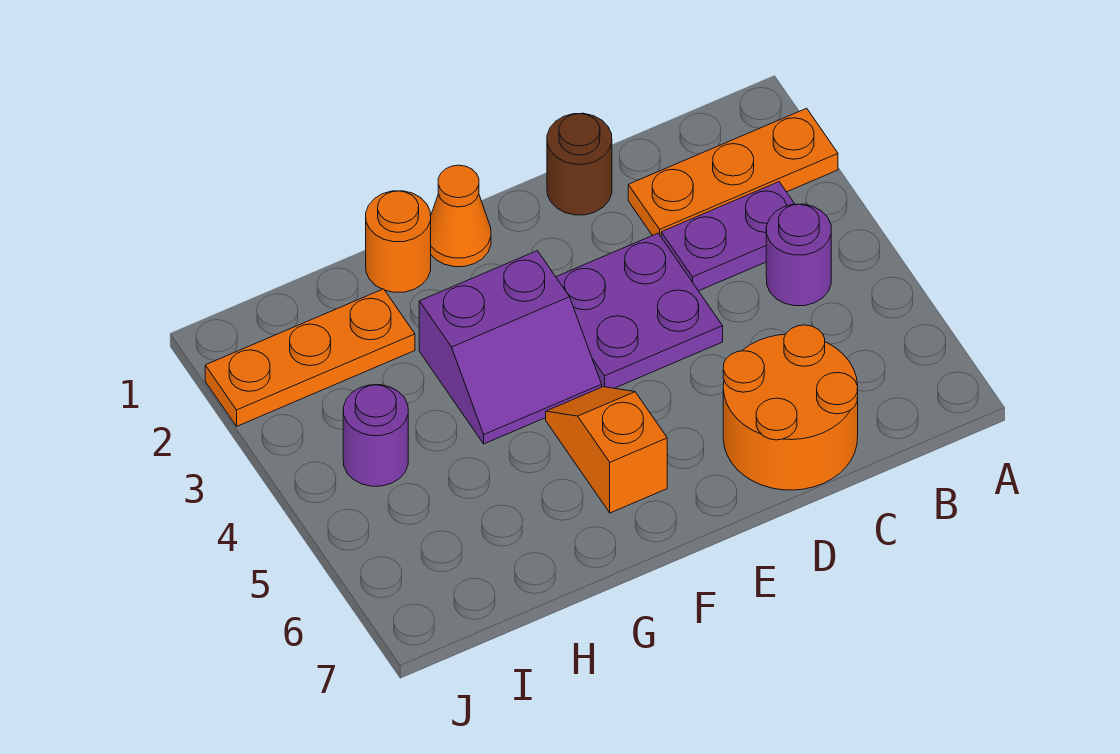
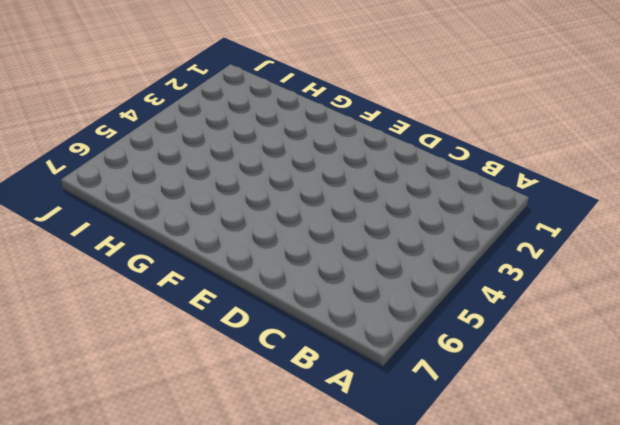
none -> orange plate A2:C2 level 1
none -> purple plate B3:C3 level 1
none -> purple round brick B4 level 1

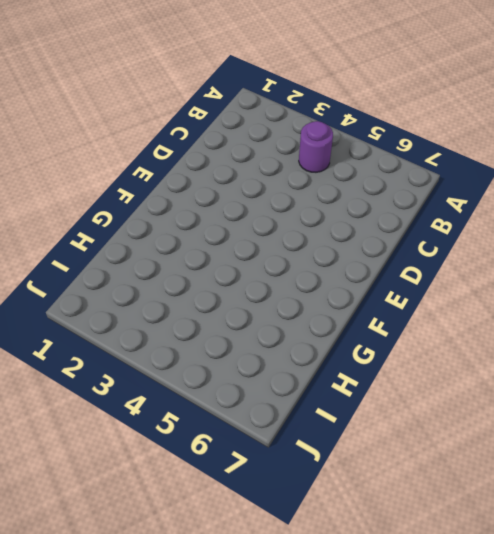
none -> orange plate A2:C2 level 1
none -> purple plate B3:C3 level 1
none -> orange round brick C6:D7 level 1

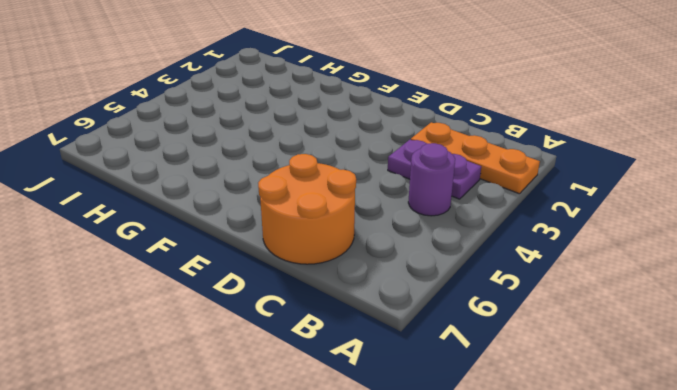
none -> brown round brick D1 level 1
none -> purple plate D3:E4 level 1
none -> orange cone F1 level 1

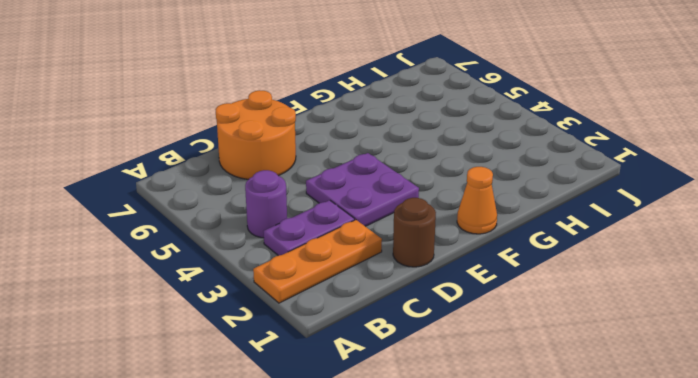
none -> purple slope F3:G4 level 1 top 3
none -> orange slope F5:F6 level 1 top 6
none -> orange round brick G1 level 1

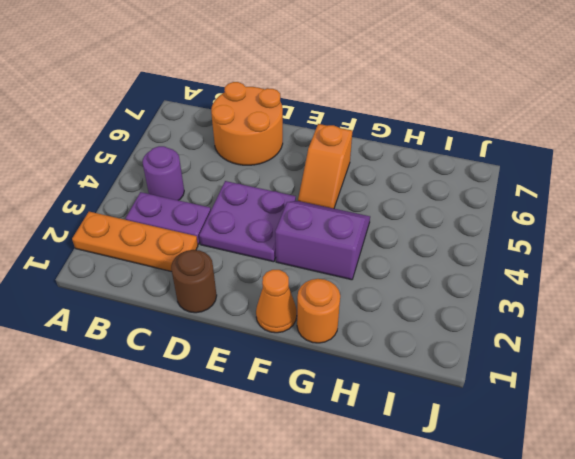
none -> orange plate H2:J2 level 1
none -> purple round brick I4 level 1

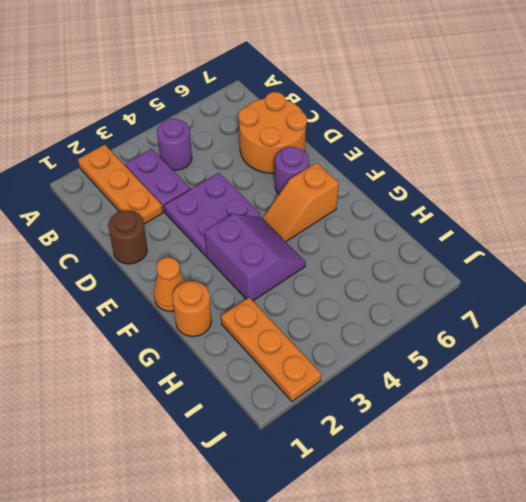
purple round brick E6 level 1 -> purple round brick I4 level 1

